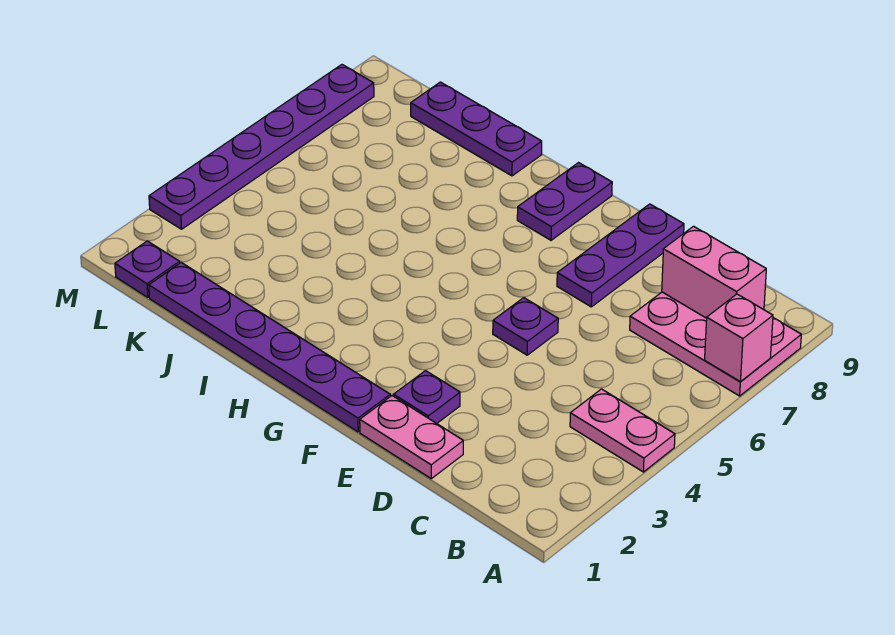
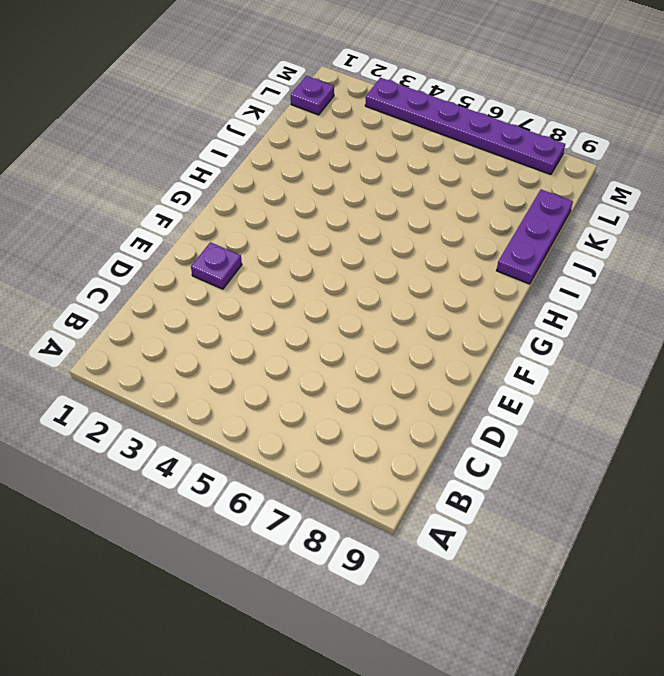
none -> pink plate A4:B4 level 1
none -> pink plate A7:C8 level 1
none -> pink plate D1:E1 level 1

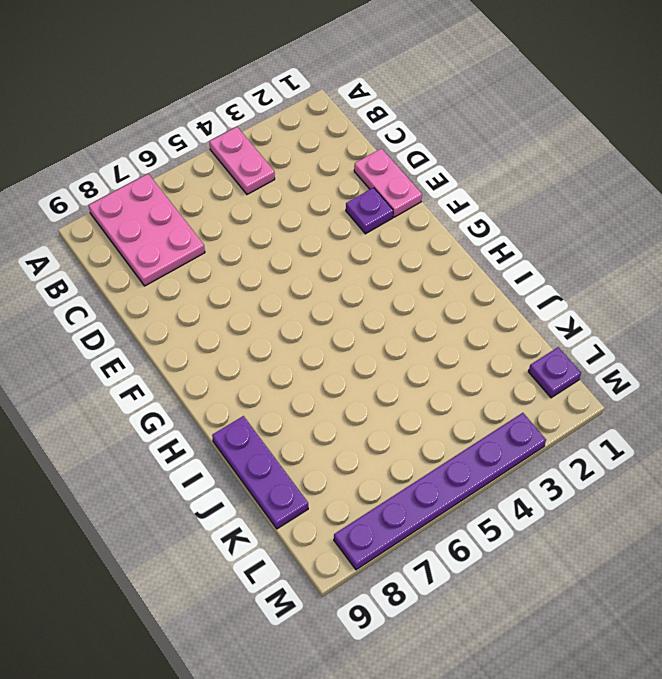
none -> purple plate E5 level 1
none -> purple plate E7:E9 level 1
none -> purple plate F1:K1 level 1

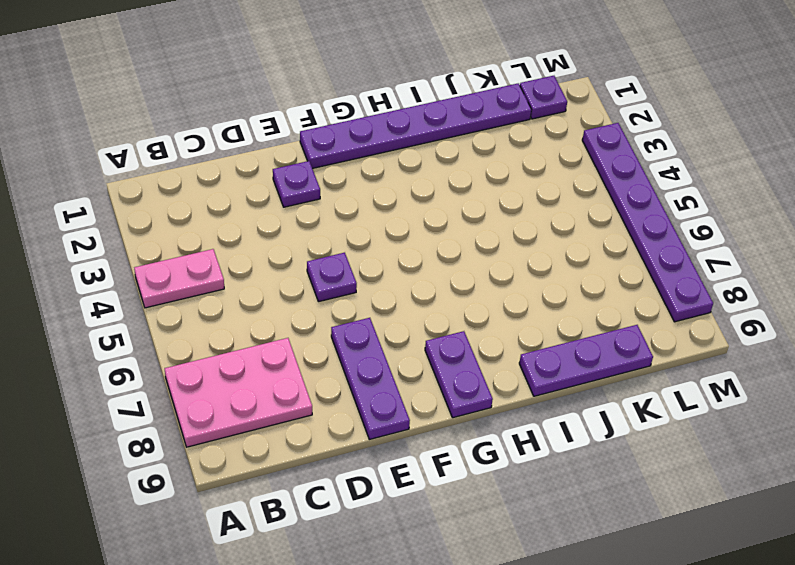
none -> pink plate D1:E1 level 1
none -> pink brick A7 level 2
none -> pink brick B8:C8 level 2

